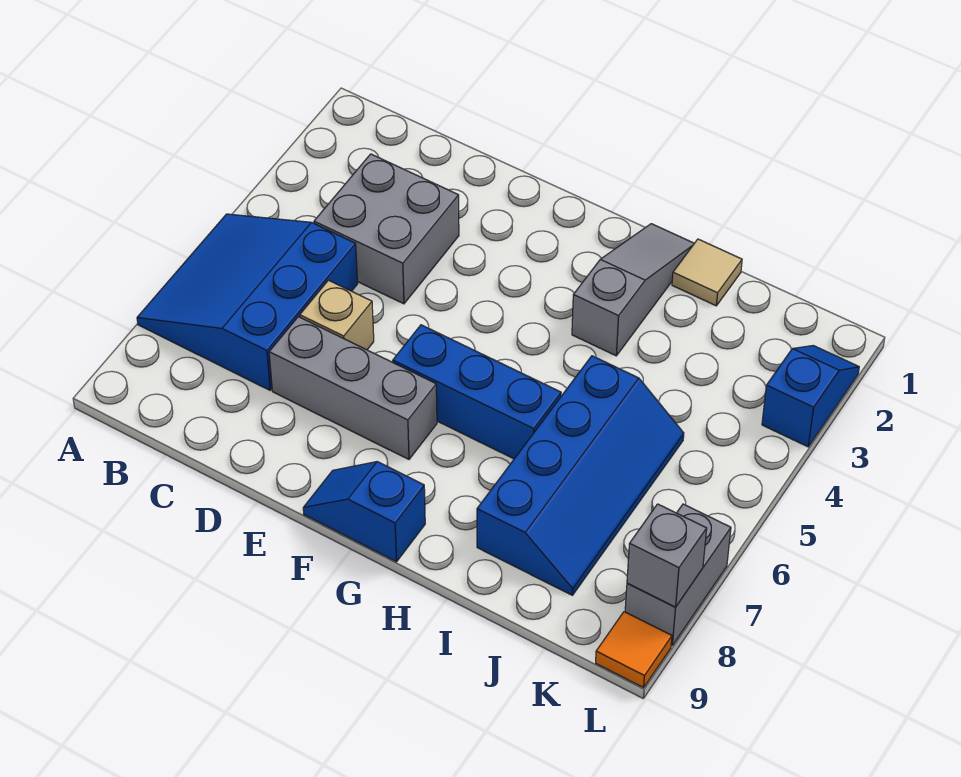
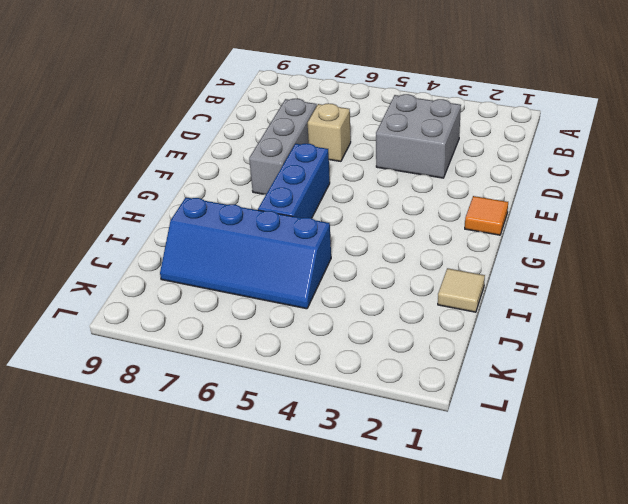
orange tile F1 level 1 -> orange tile L9 level 1
none -> blue slope A5:C7 level 1 top C
none -> blue slope F9:G9 level 1 top G
none -> grey slope H1:H3 level 1 top 3

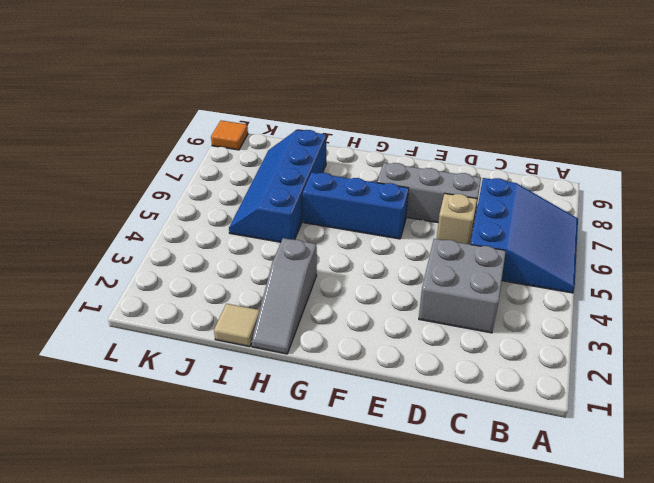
none -> blue slope F9:G9 level 1 top G
none -> blue slope L2:L3 level 1 top 3
none -> grey brick L7:L8 level 1

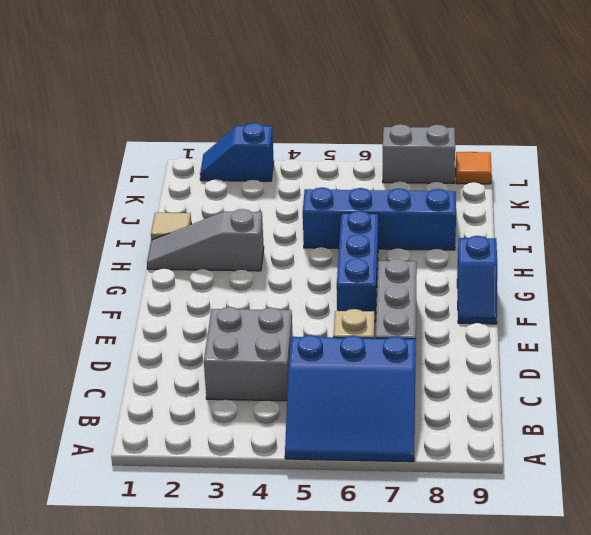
none -> grey brick L8 level 2

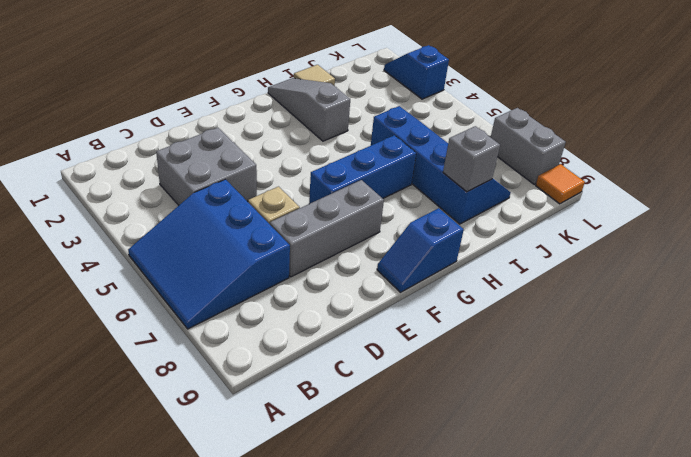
grey brick I8 level 2 -> grey brick L8 level 2

